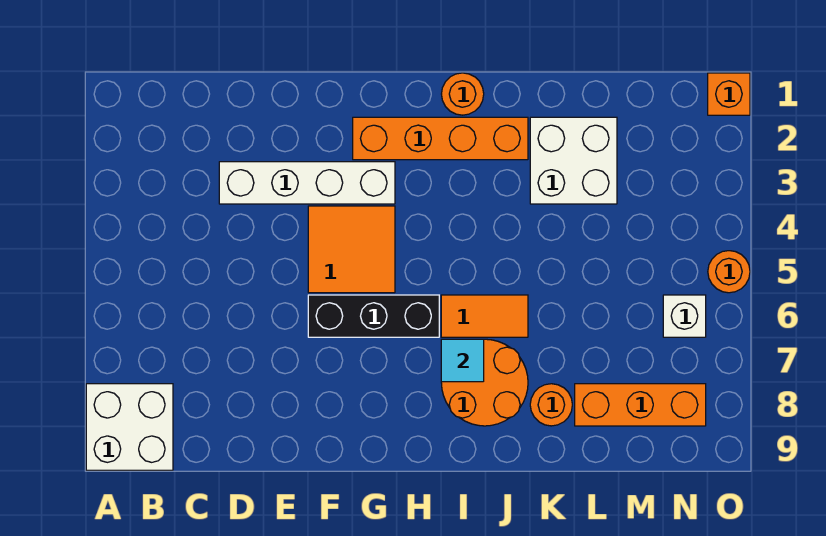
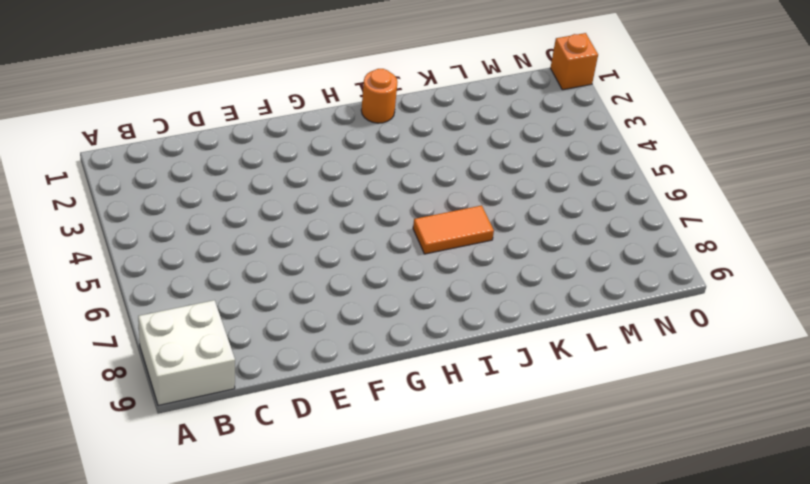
none -> white brick D3:G3 level 1
none -> orange tile F4:G5 level 1
none -> black brick F6:H6 level 1

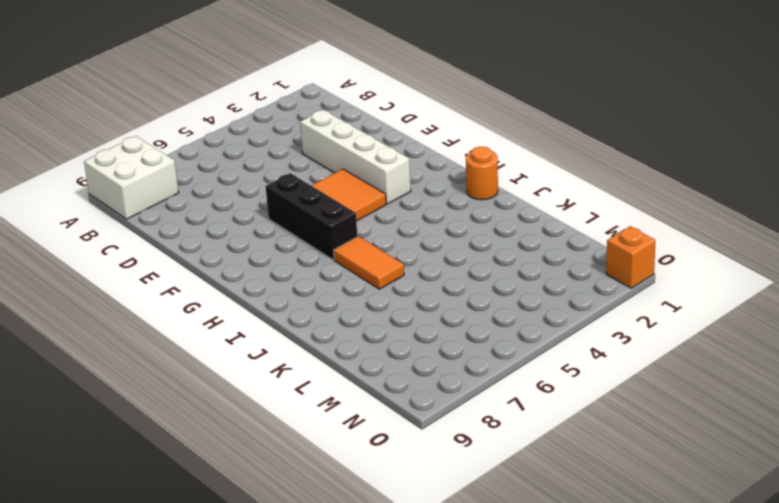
none -> orange brick G2:J2 level 1
none -> orange round brick I7:J8 level 1
none -> white brick K2:L3 level 1

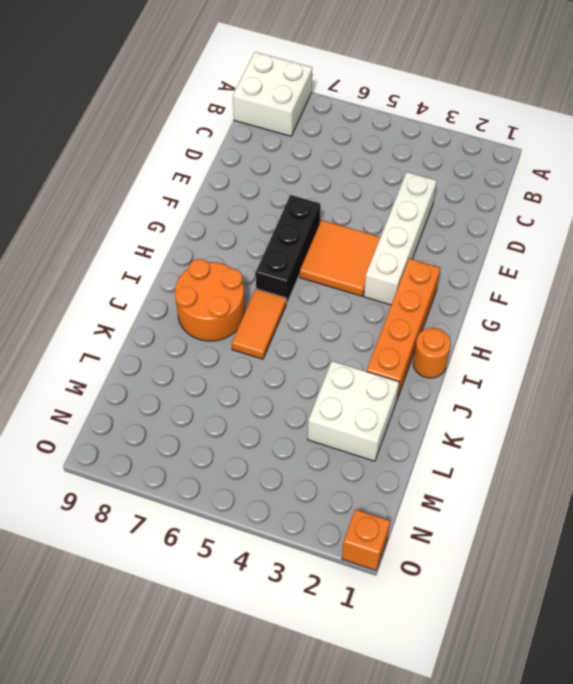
none -> orange round brick K8 level 1
none -> orange brick L8:N8 level 1
none -> white brick N6 level 1

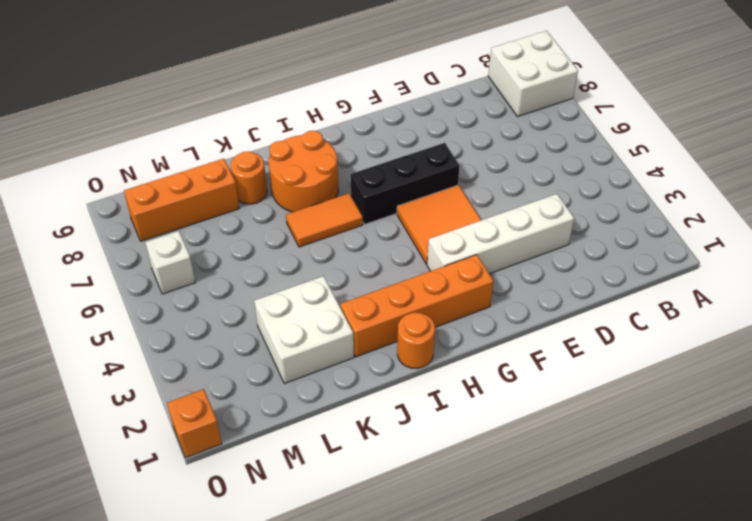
none -> orange round brick O5 level 1
none -> cyan tile I7 level 2

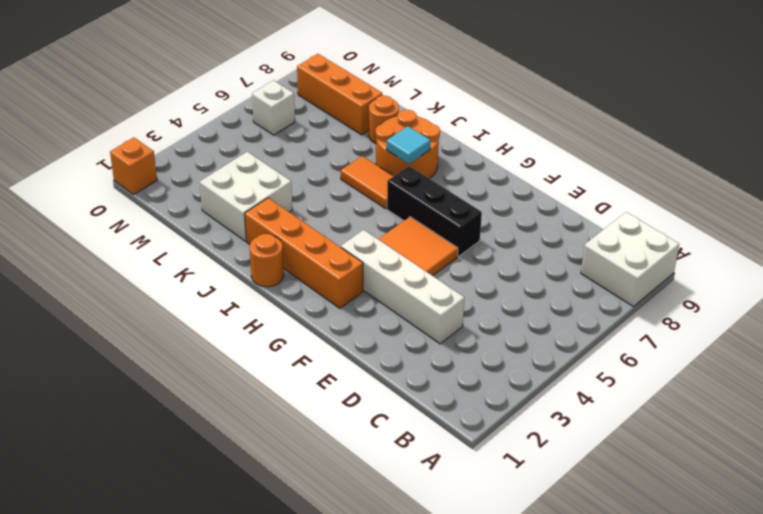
none -> orange round brick O5 level 1

